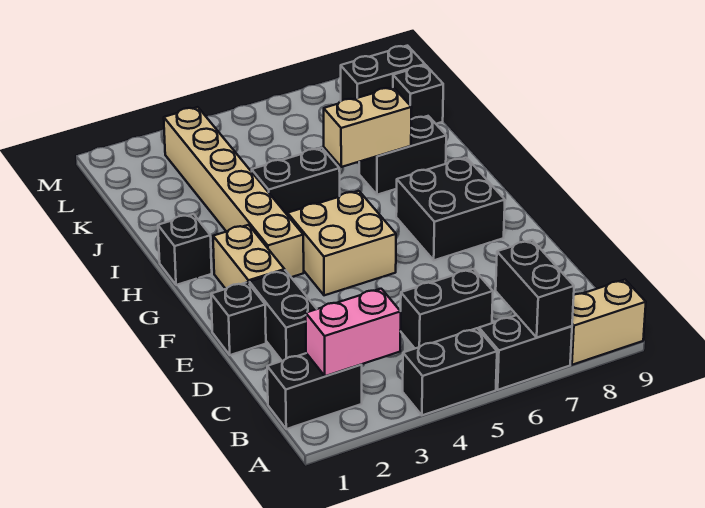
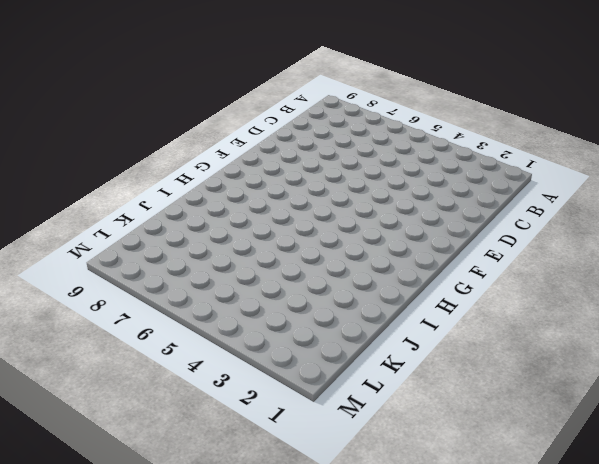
none -> black brick A4:A5 level 1
none -> black brick A6:A7 level 1
none -> tan brick A8:A9 level 1

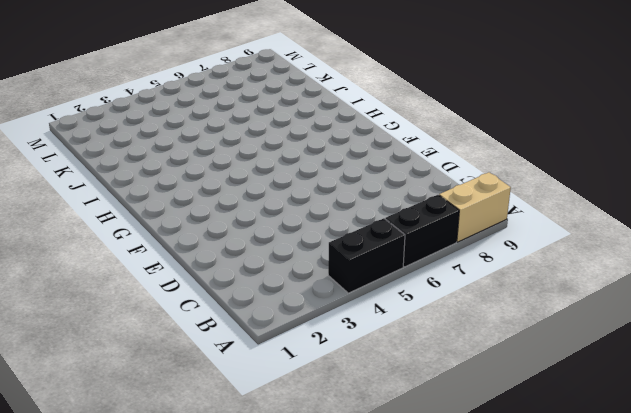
none -> black brick B1:B2 level 1
none -> black brick C5:C6 level 1
none -> black brick D2:E2 level 1

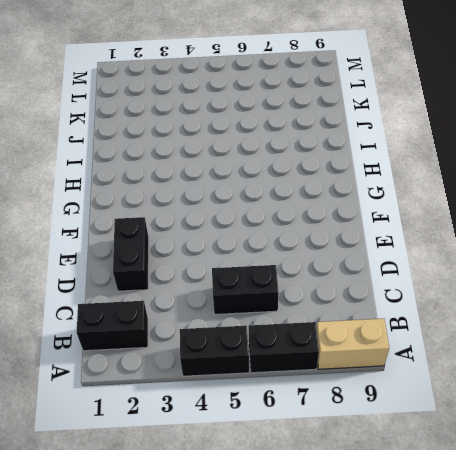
none -> black brick E1 level 1
none -> tan brick F2:G2 level 1
none -> tan brick F4:G5 level 1

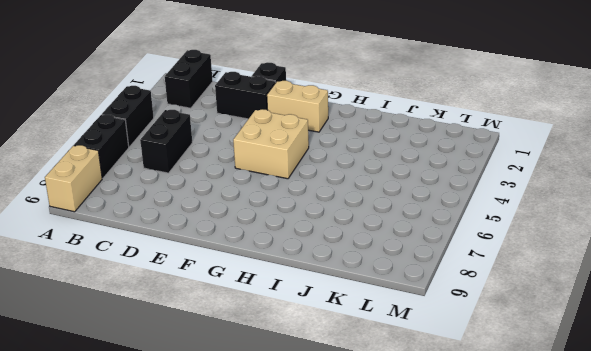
none -> black brick F7:G8 level 1
none -> tan brick G3:L3 level 1
none -> black brick H1 level 1

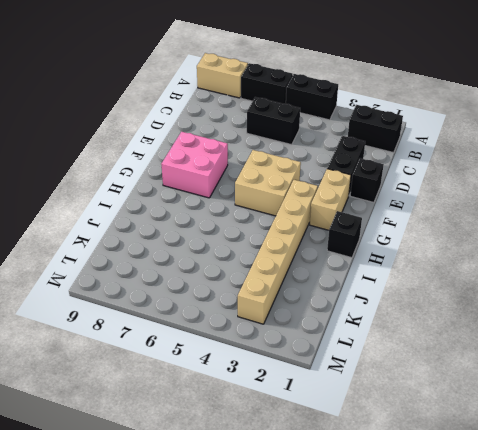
pink brick F7:G8 level 1 -> black brick F7:G8 level 1
none -> black brick I4:I5 level 1
none -> black brick I7:I8 level 1
none -> black brick K9 level 1

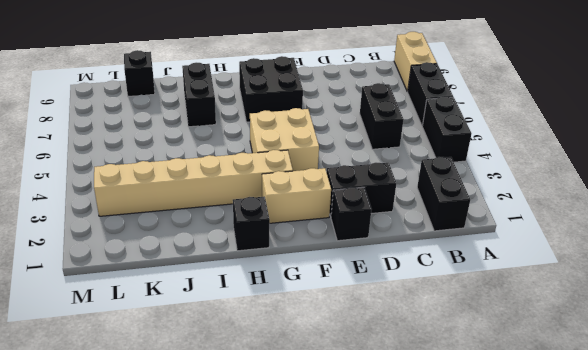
none -> black brick I4:I5 level 1
none -> black brick L8:L9 level 1
none -> black brick A7:B7 level 2

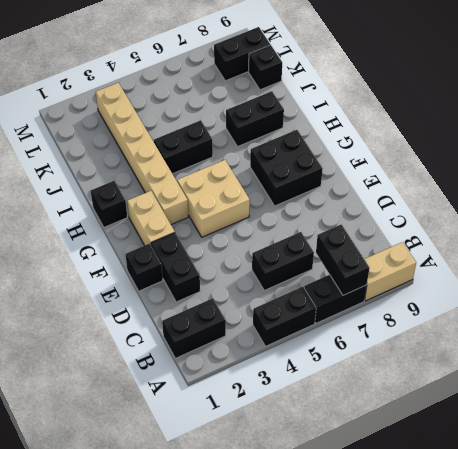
none -> pink brick B2:B3 level 2
none -> tan brick I6:I7 level 2

